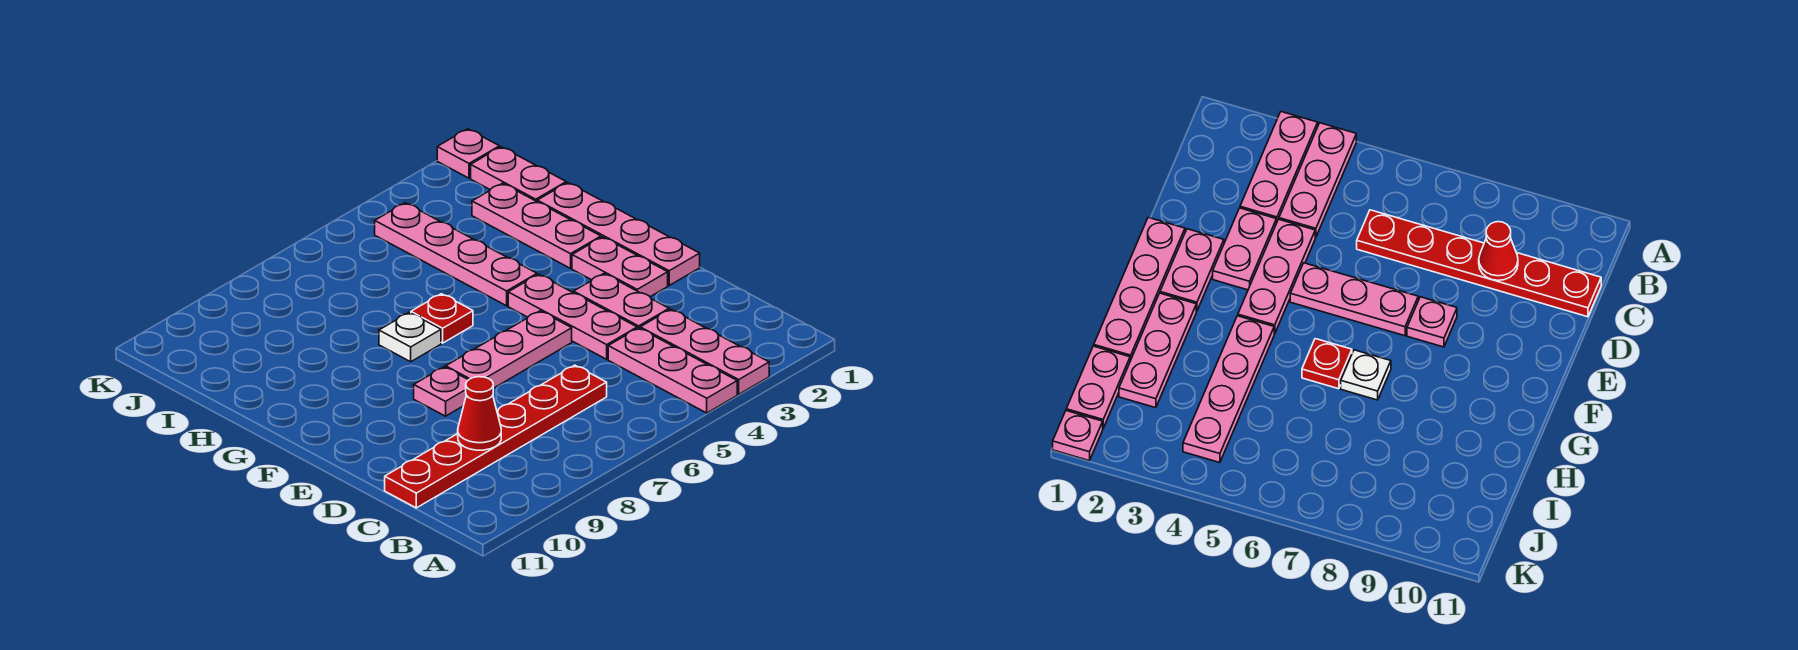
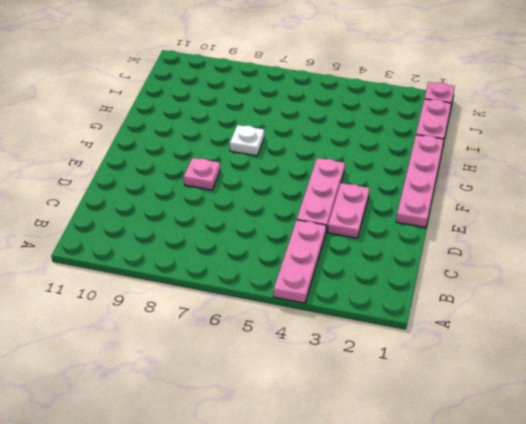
none -> pink plate A3:C3 level 1
none -> red plate C6:C11 level 1
none -> pink plate E2:F2 level 1

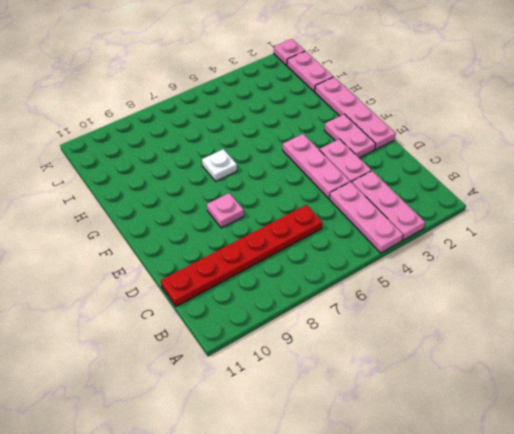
none -> pink plate E5:E7 level 1
none -> pink plate G2:I2 level 1
none -> pink plate G4:J4 level 1

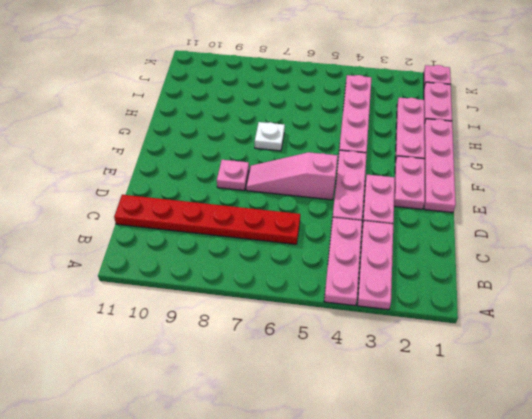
pink slope E5:E7 level 1 top 5 -> pink plate E5:E7 level 1
none -> red plate G6 level 1
none -> red cone C9 level 2

